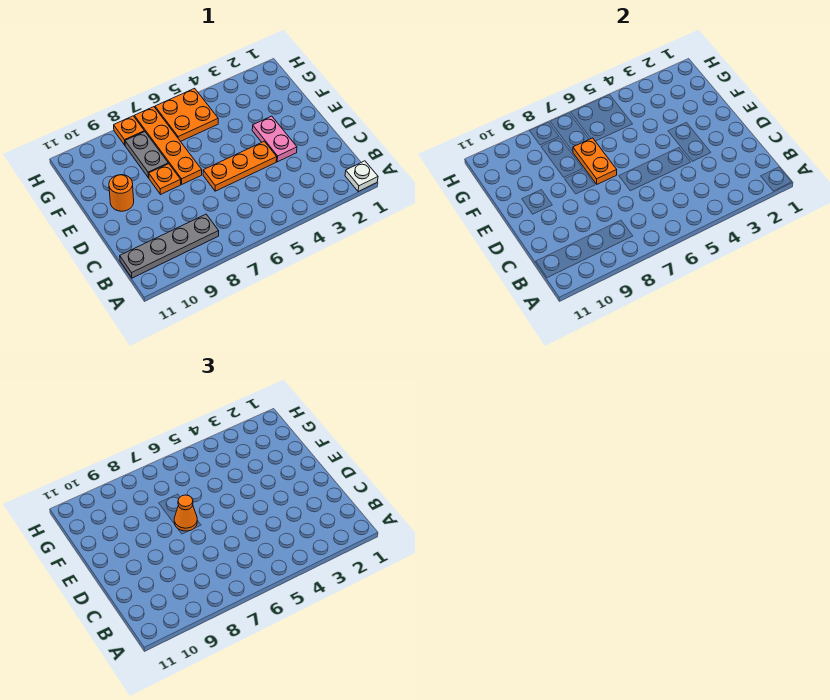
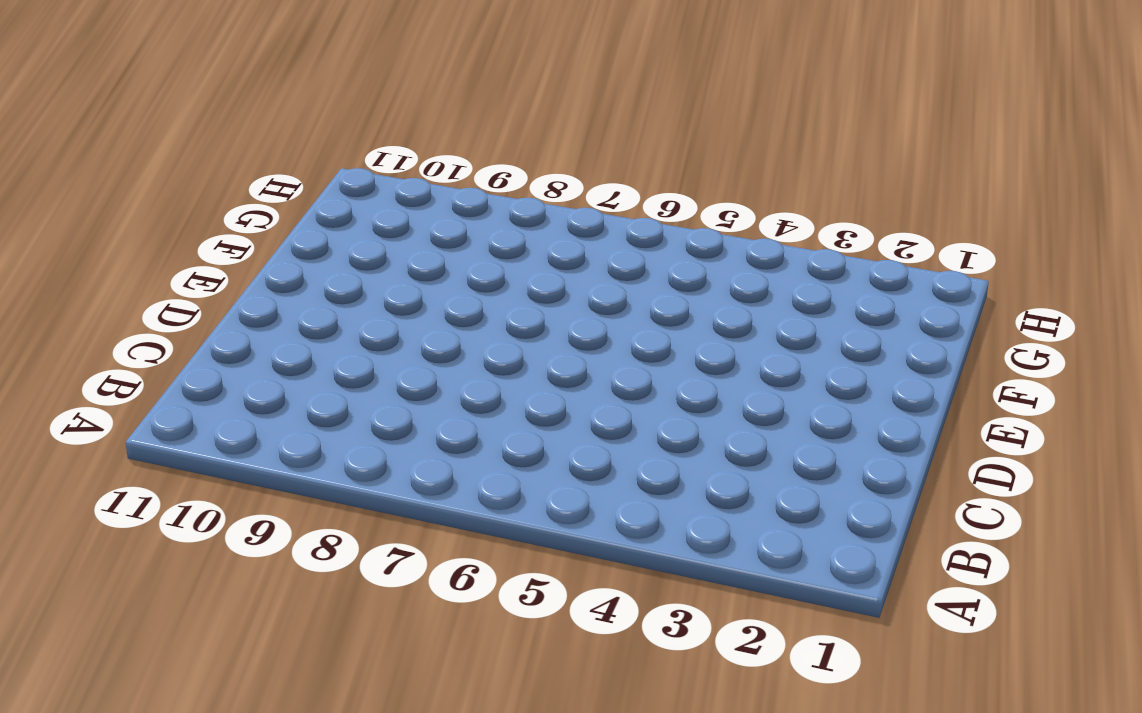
none -> white plate A1 level 1
none -> grey plate B8:B11 level 1
none -> pink plate D3:E3 level 1

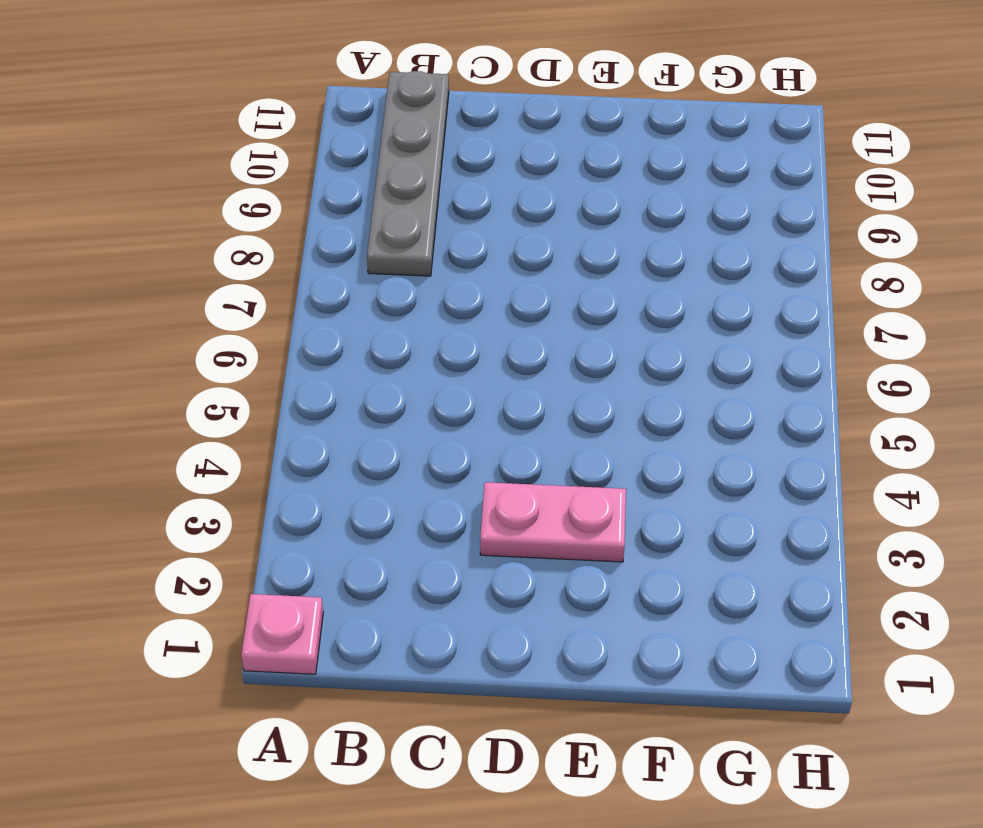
pink plate A1 level 1 -> white plate A1 level 1
none -> orange plate D4:D6 level 1
none -> orange plate E7:H7 level 1
none -> orange plate E8 level 1

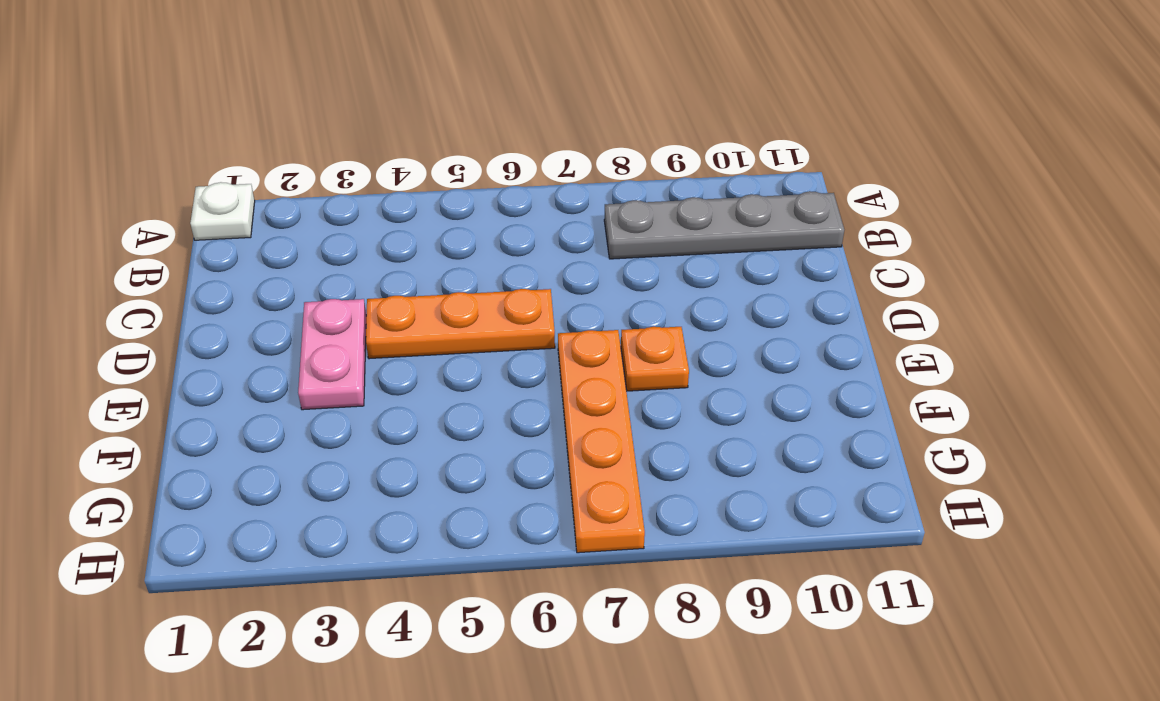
none -> orange round brick E10 level 1
none -> grey plate F8:G8 level 1
none -> orange plate G5:H6 level 1

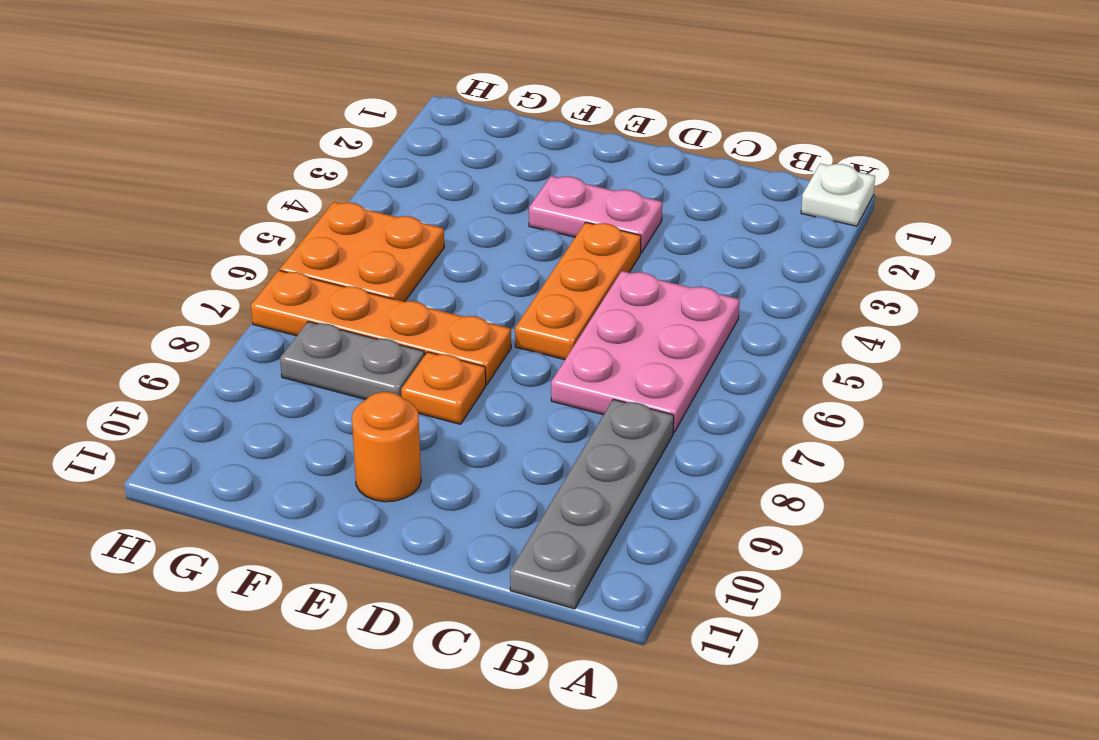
pink plate B5:C7 level 1 -> none
none -> orange plate H8 level 1
none -> orange plate E7:F7 level 2
none -> orange cone E7 level 3

